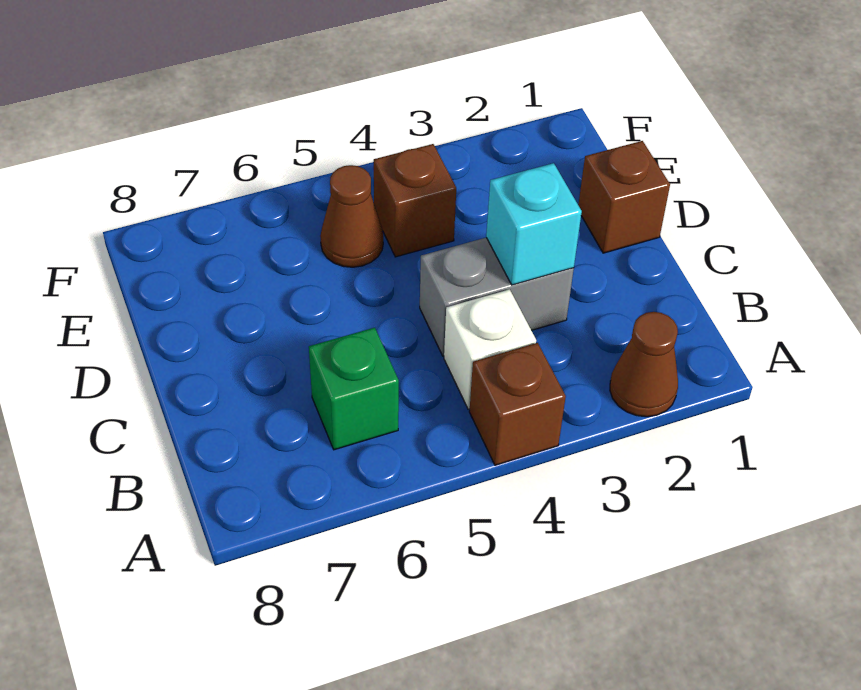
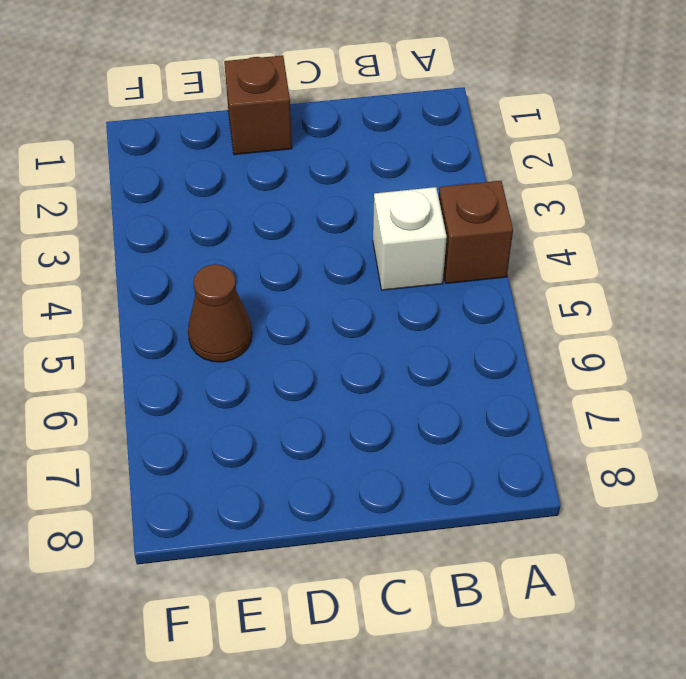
none -> brown cone A2 level 1
none -> green brick B6 level 1

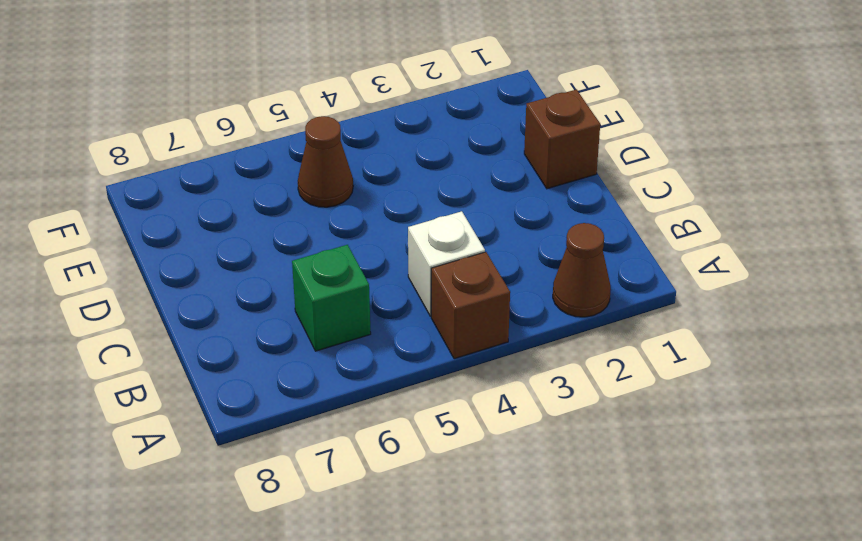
none -> grey brick C3:C4 level 1
none -> brown brick E4 level 1

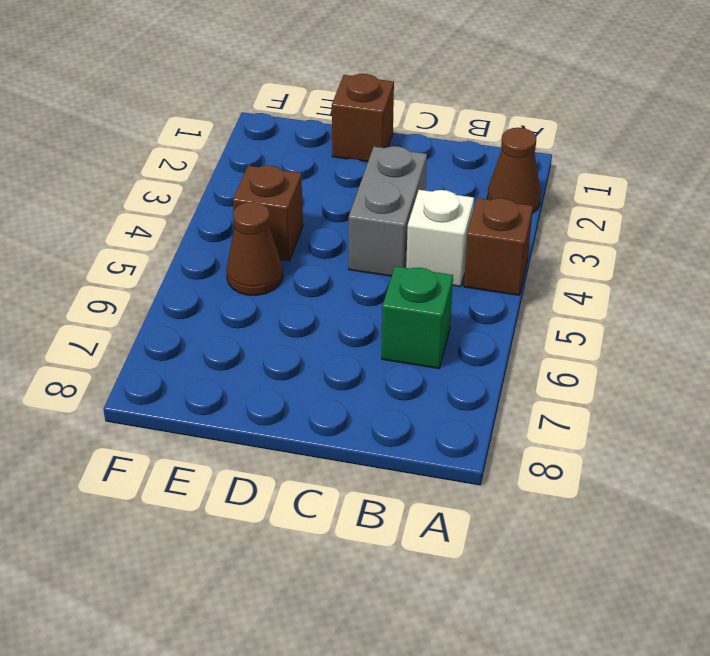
none -> cyan brick C3 level 2

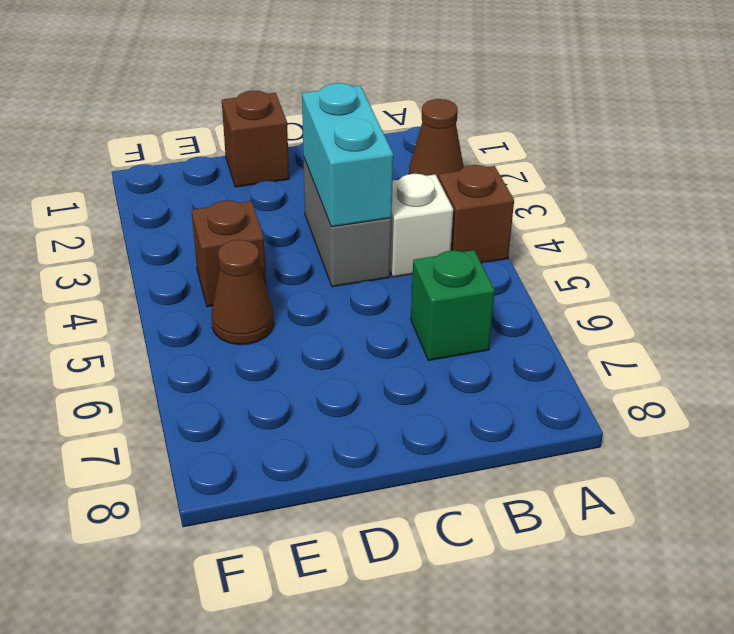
cyan brick C3:C4 level 2 -> cyan brick C3 level 2

